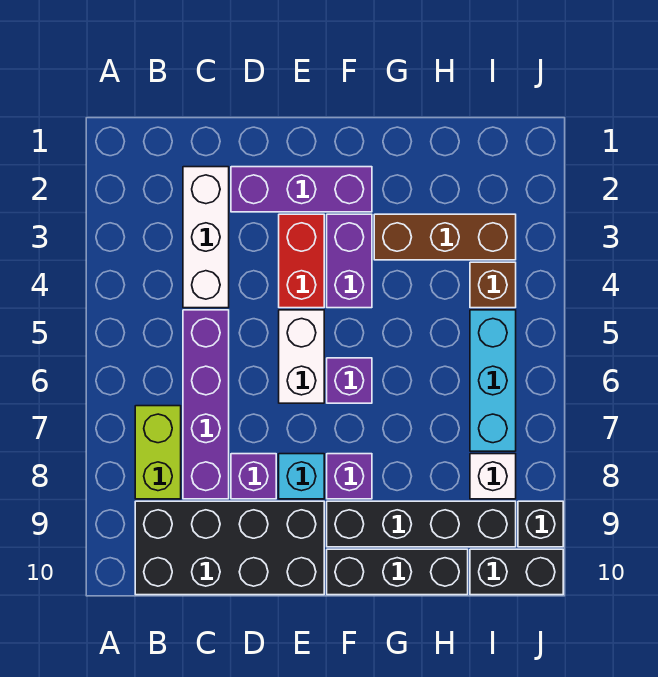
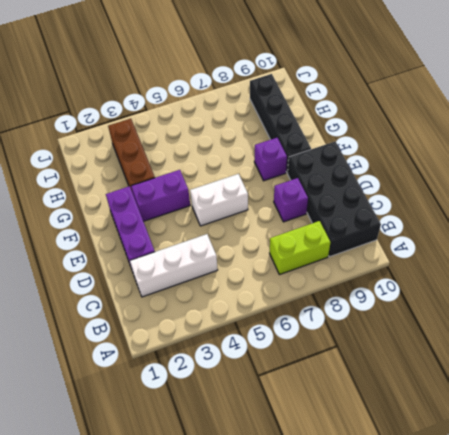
none -> purple brick C5:C8 level 1
none -> red brick E3:E4 level 1
none -> cyan brick E8 level 1

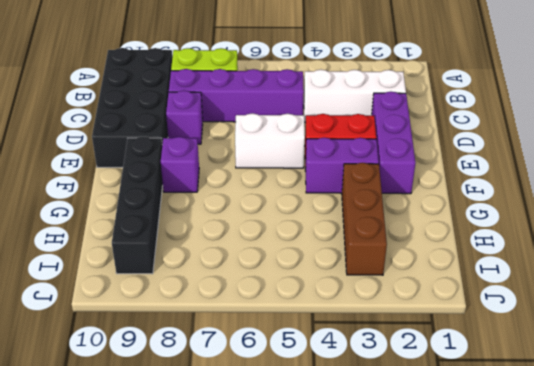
none -> cyan brick E8 level 1
none -> purple brick F6 level 1
none -> black brick F10:H10 level 1

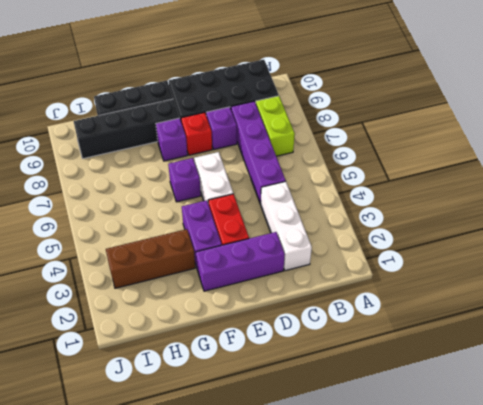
red brick E8 level 1 -> cyan brick E8 level 1
none -> brown brick I4 level 1
none -> cyan brick I5:I7 level 1
none -> white brick I8 level 1

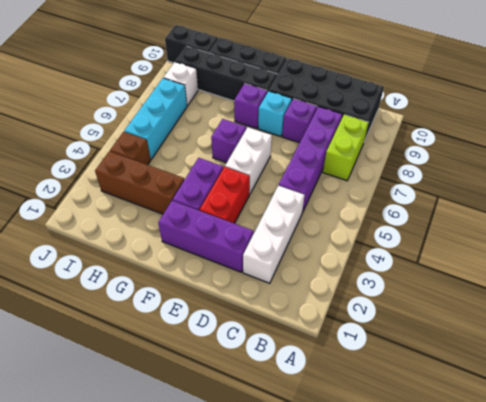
none -> black brick J9 level 1

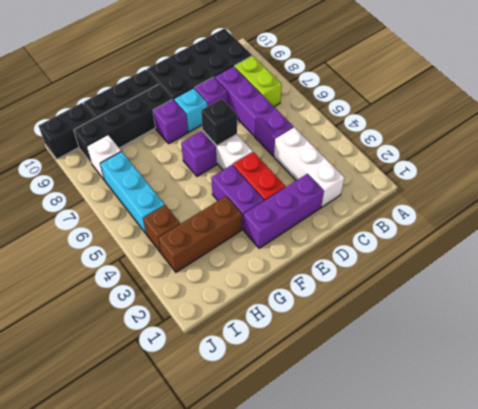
black brick E6 level 2 -> black brick J9 level 1

